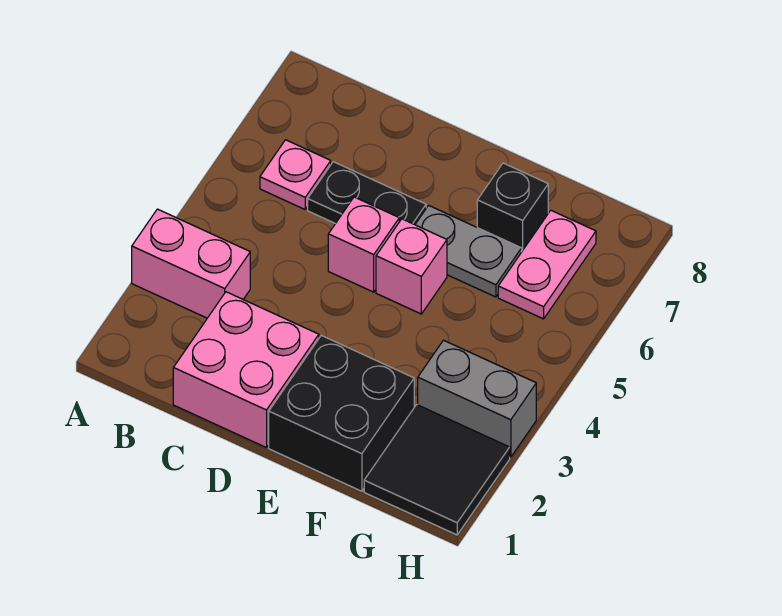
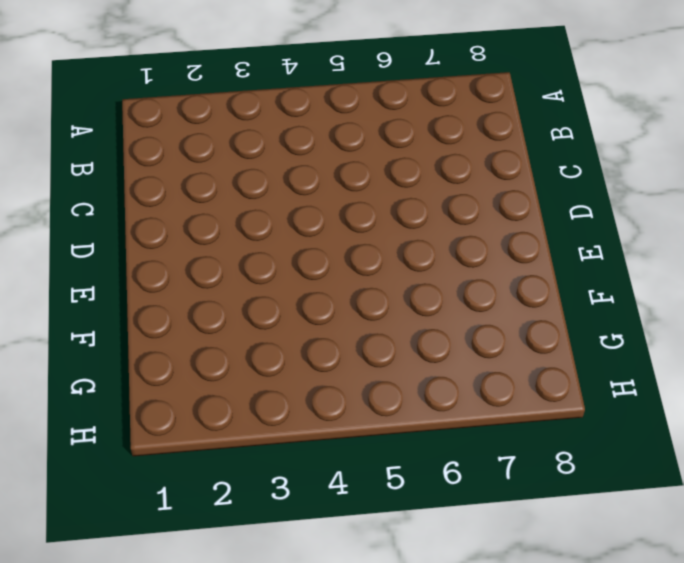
none -> pink brick A3:B3 level 1
none -> pink plate B6 level 1
none -> pink brick C1:D2 level 1

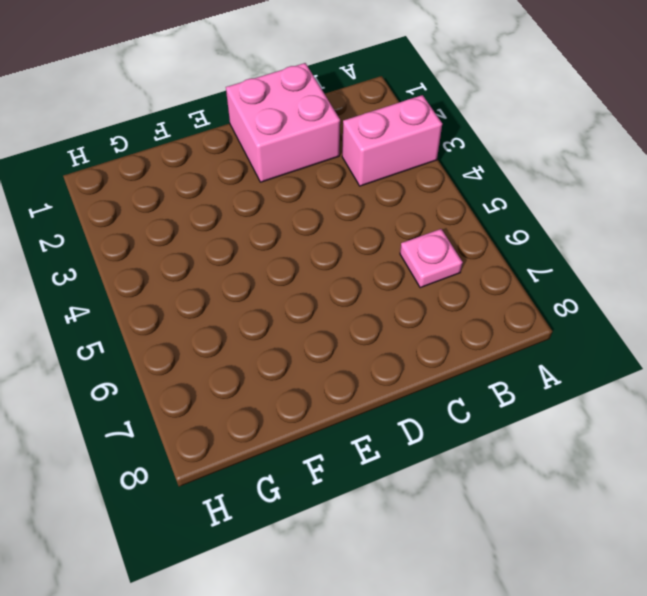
none -> black plate C6:D6 level 1
none -> pink brick D5 level 1
none -> black brick E1:F2 level 1

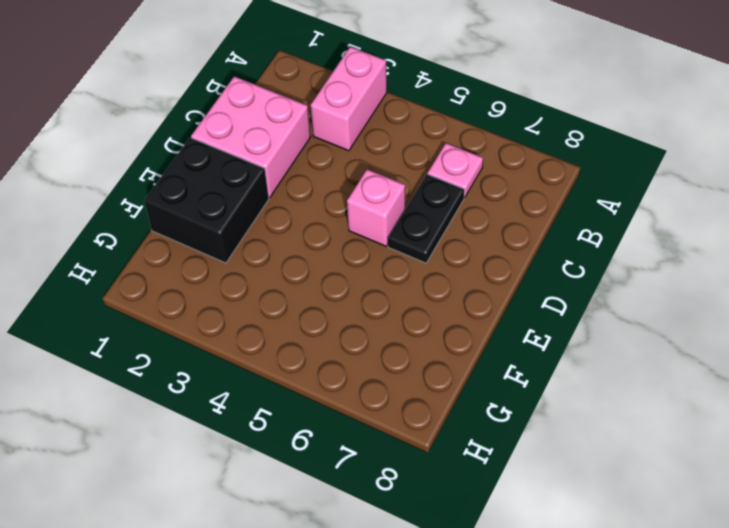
none -> pink brick E5 level 1
none -> grey plate E6:F6 level 1
none -> black brick F7 level 1

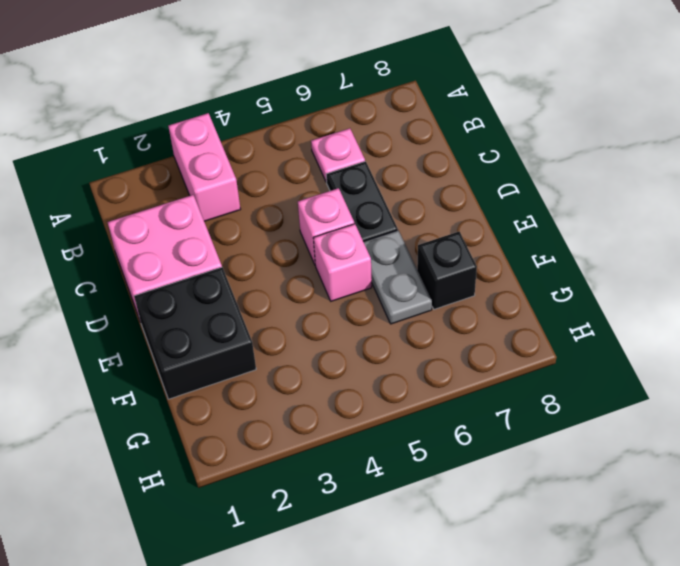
none -> black tile G1:H2 level 1
none -> grey brick G3:H3 level 1
none -> pink plate G6:G7 level 1

